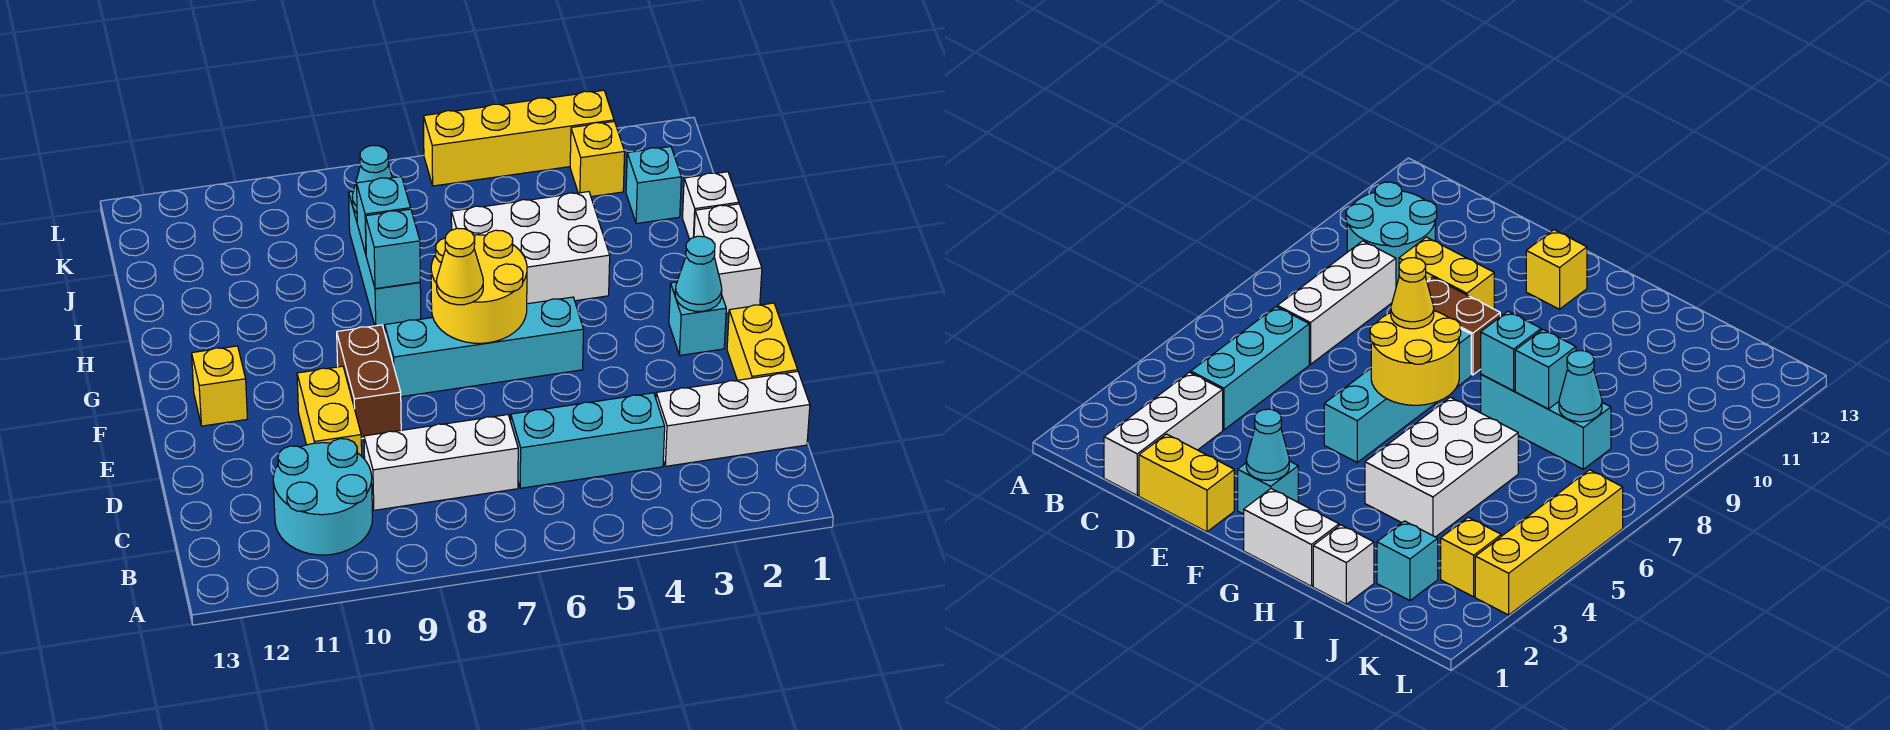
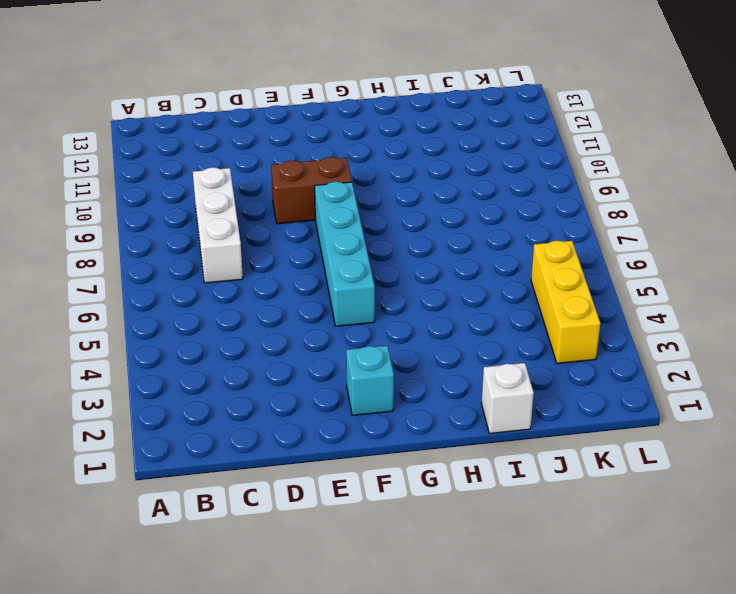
yellow brick K3:K5 level 1 -> yellow brick K3 level 1
none -> cyan round brick B10:C11 level 1
none -> white brick C1:C3 level 1
none -> cyan brick C4:C6 level 1

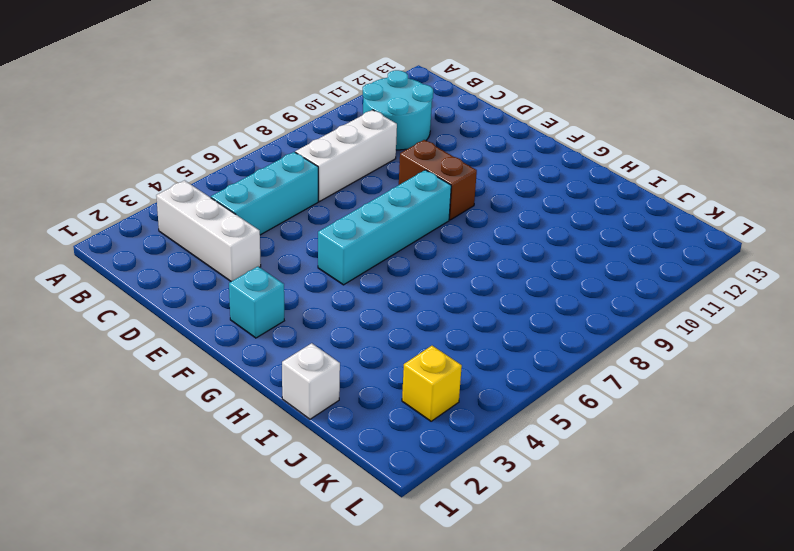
white brick B3:D3 level 1 -> white brick C1:C3 level 1
none -> yellow brick D1:E1 level 1
none -> yellow brick D10:E10 level 1
none -> yellow brick F12 level 1

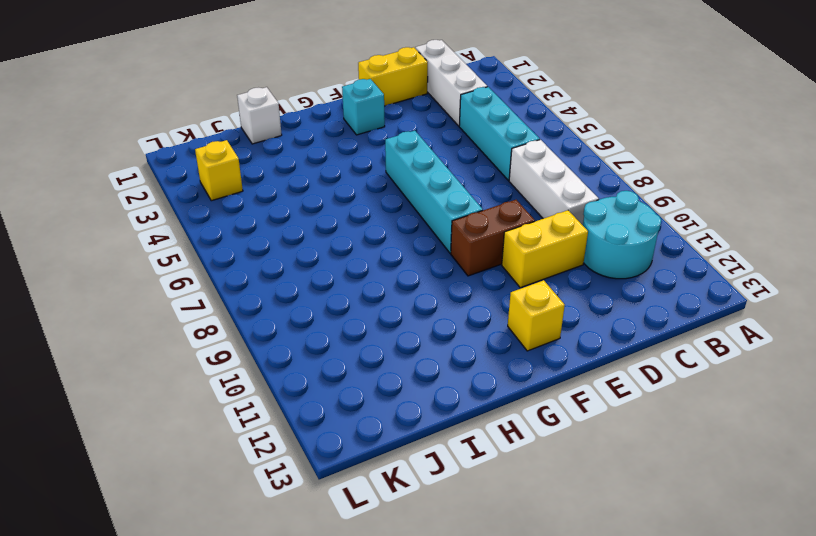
none -> white brick G1:H1 level 1
none -> white brick H4:I6 level 1
none -> cyan brick H8:J8 level 1

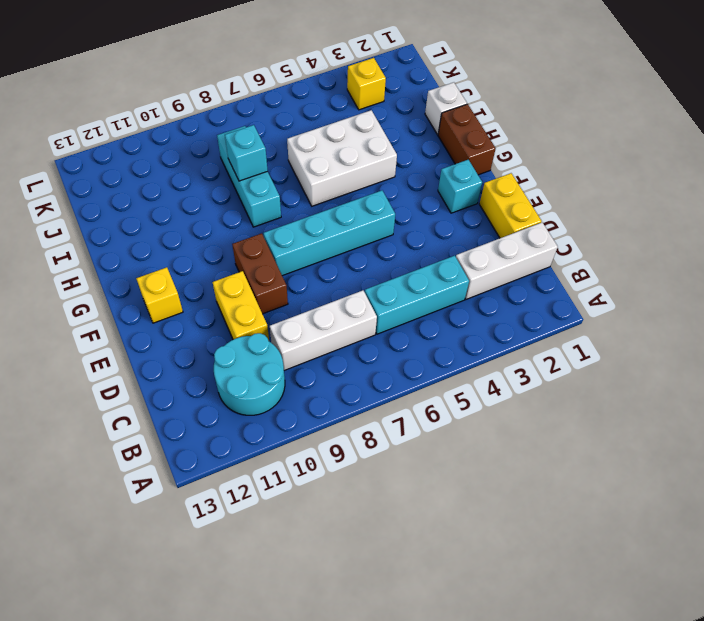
brown brick G1:H1 level 1 -> white brick G1:H1 level 1
none -> cyan brick J2 level 1
none -> yellow brick L3:L6 level 1
none -> cyan cone F2 level 2

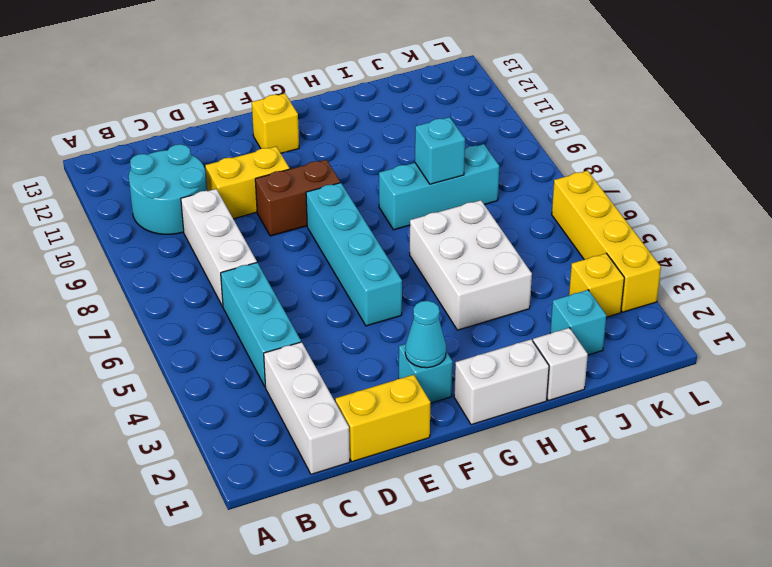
none -> yellow round brick F6:G7 level 2
none -> cyan brick H8 level 2
none -> cyan cone J8 level 2

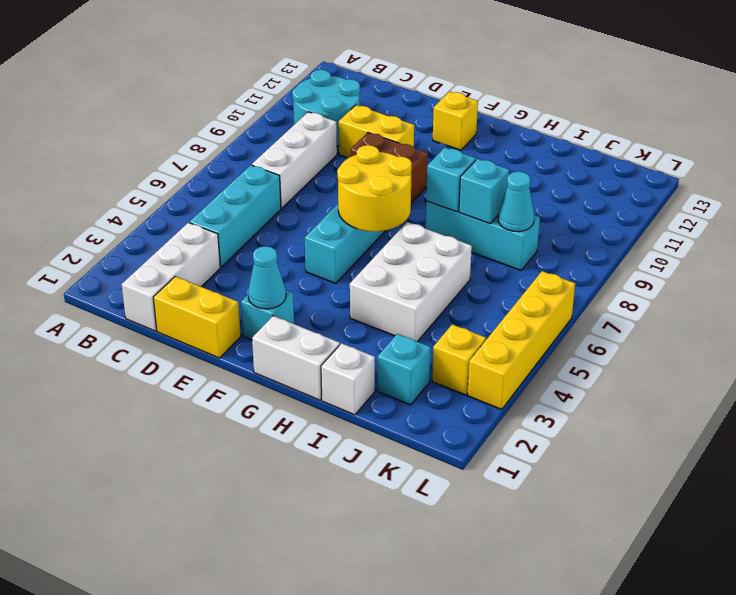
none -> yellow cone F7 level 3

